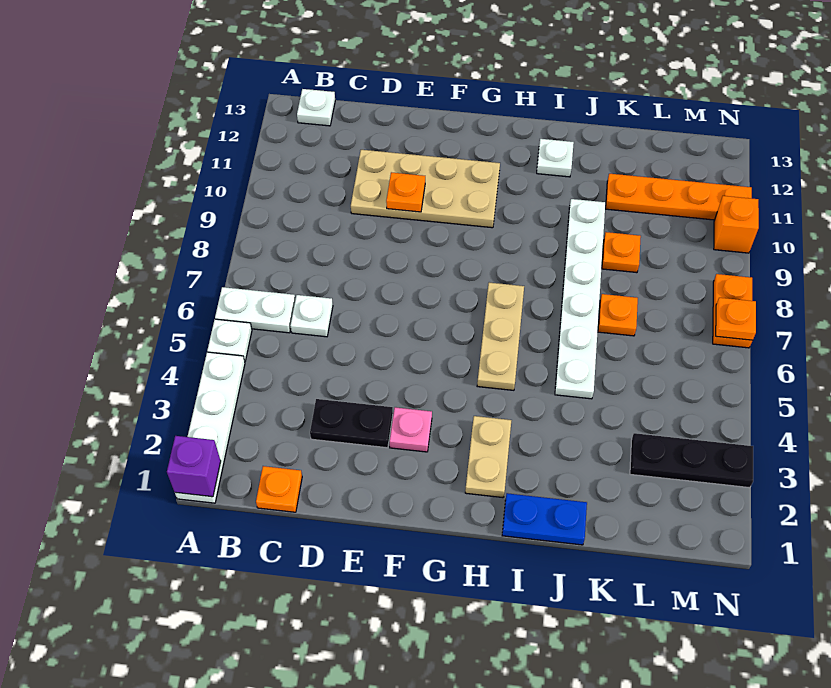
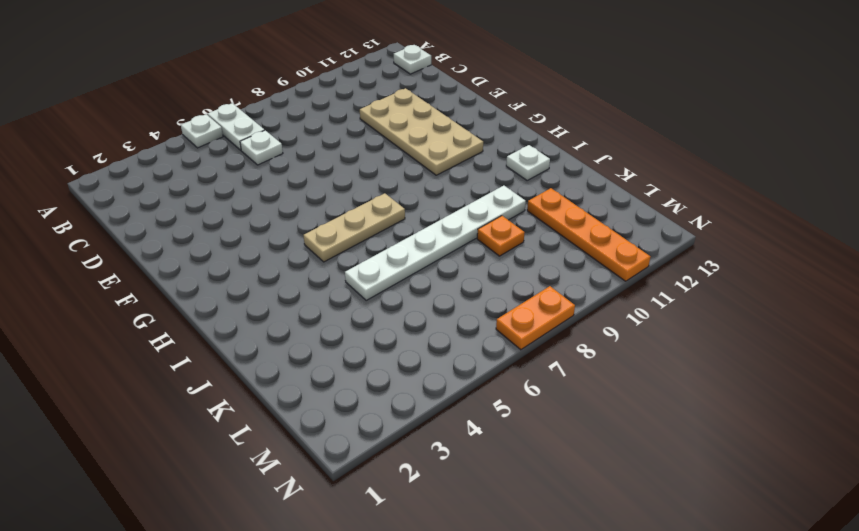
none -> white plate A1:A4 level 1
none -> orange plate C1 level 1
none -> black plate D3:E3 level 1

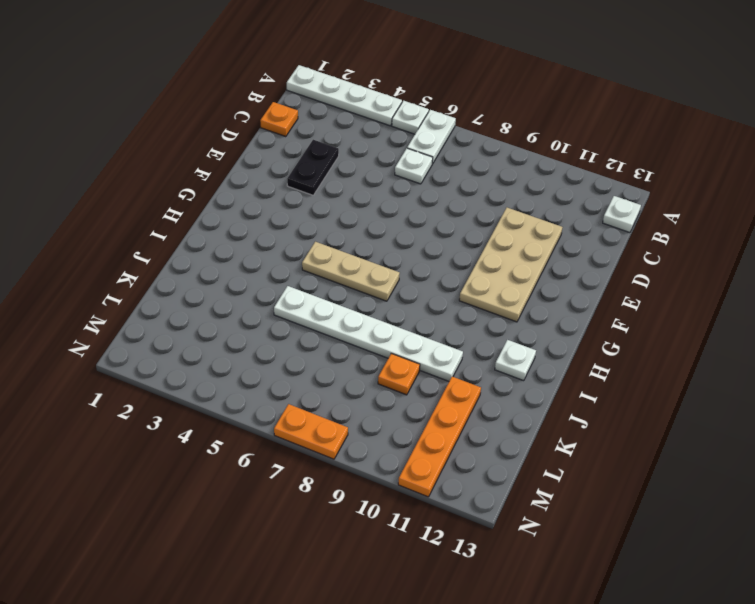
none -> pink plate F3 level 1
none -> tan plate H2:H3 level 1
none -> blue plate I1:J1 level 1

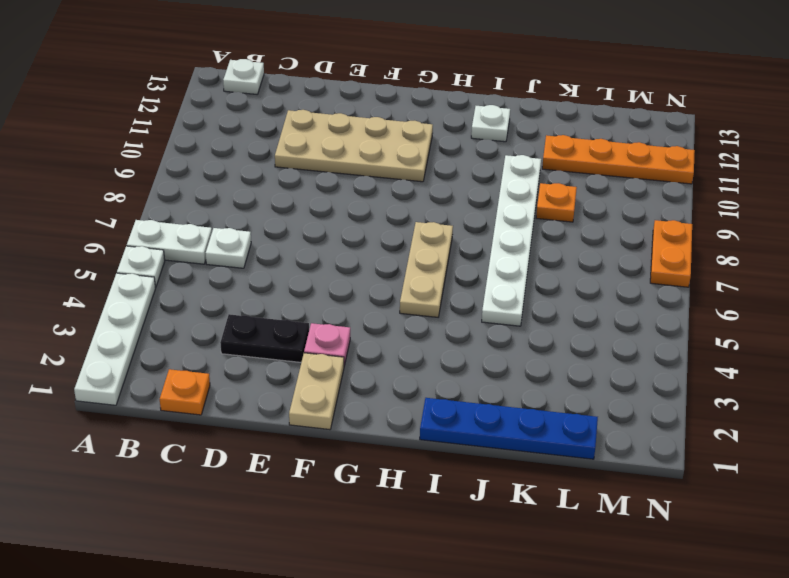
tan plate F1:F2 level 1 -> tan plate H2:H3 level 1
blue plate I1:L1 level 1 -> blue plate I1:J1 level 1
none -> orange plate K7 level 1
none -> black plate L3:N3 level 1
none -> orange brick N10 level 1

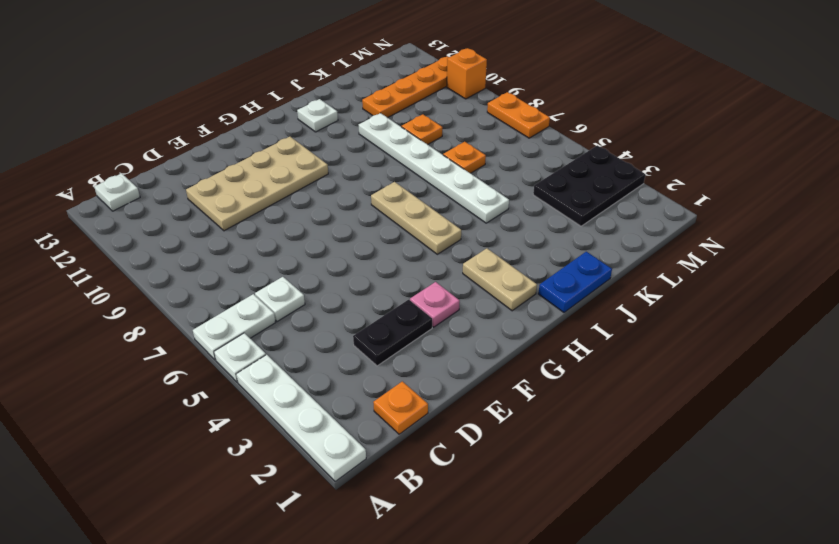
black plate L3:N4 level 1 -> black plate L3:N3 level 1
none -> purple brick A1 level 2
none -> orange plate E10 level 2
none -> orange plate N7 level 2

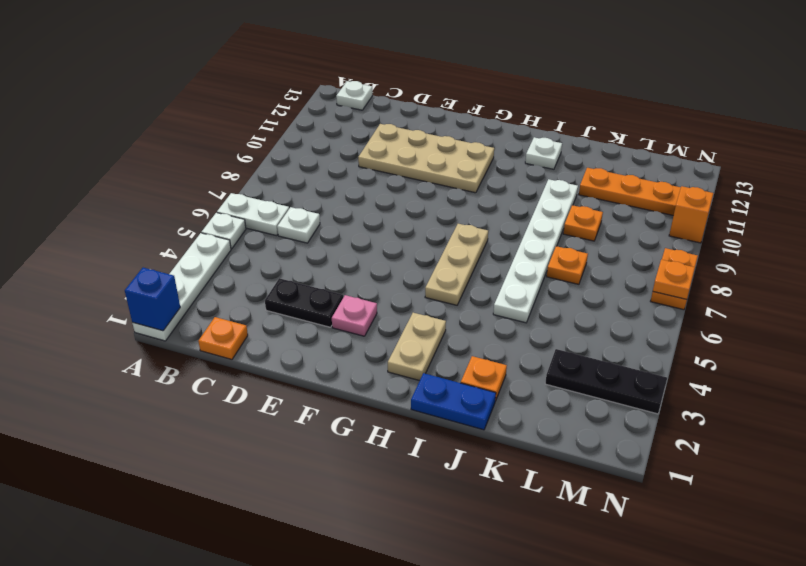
blue brick A1 level 2 -> purple brick A1 level 2
orange plate J2 level 1 -> orange plate E10 level 2

